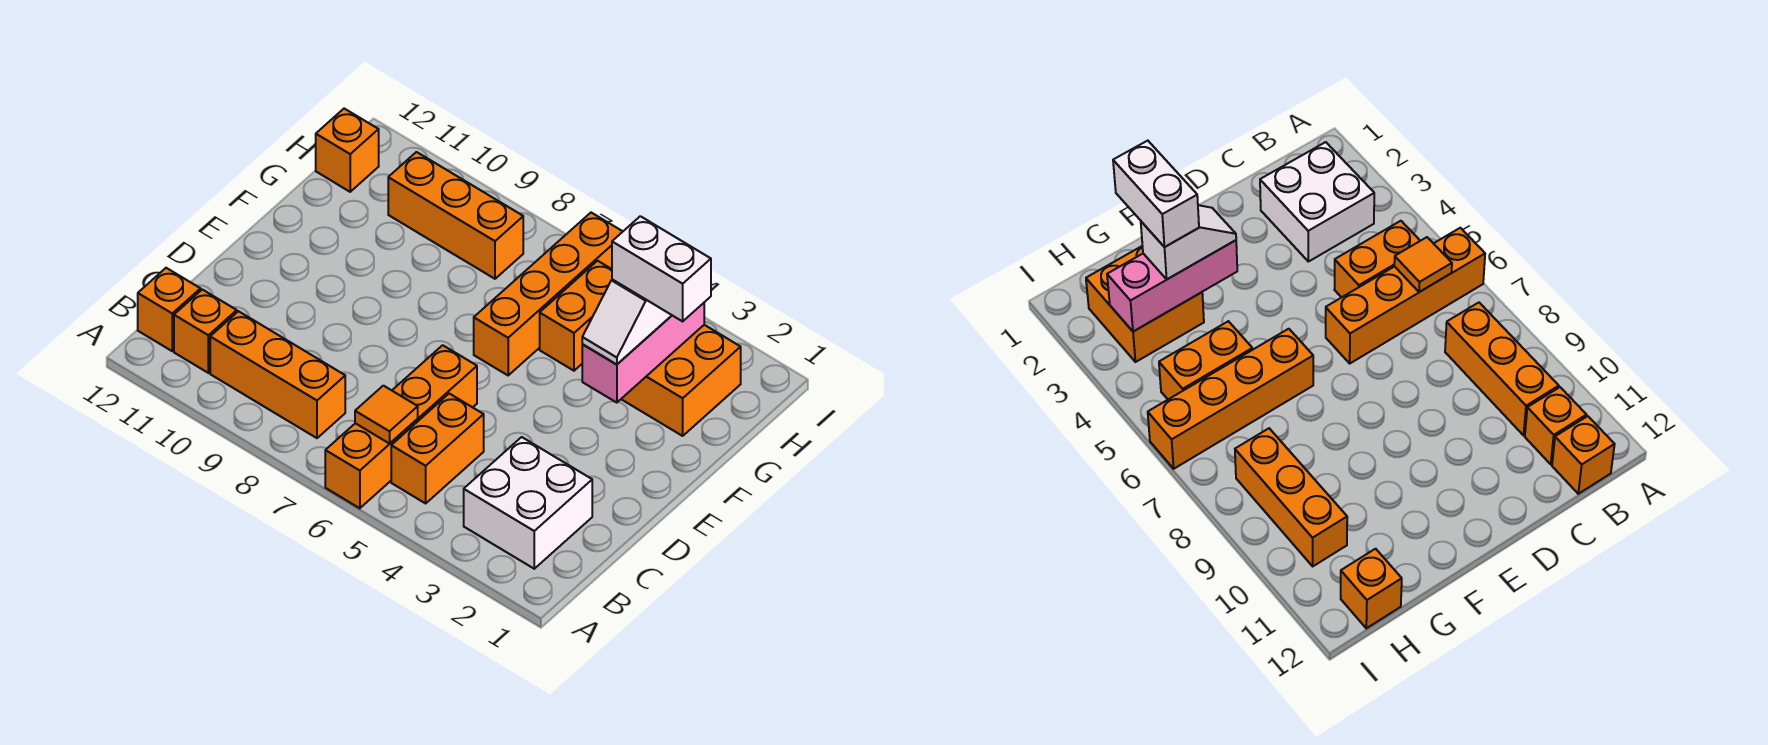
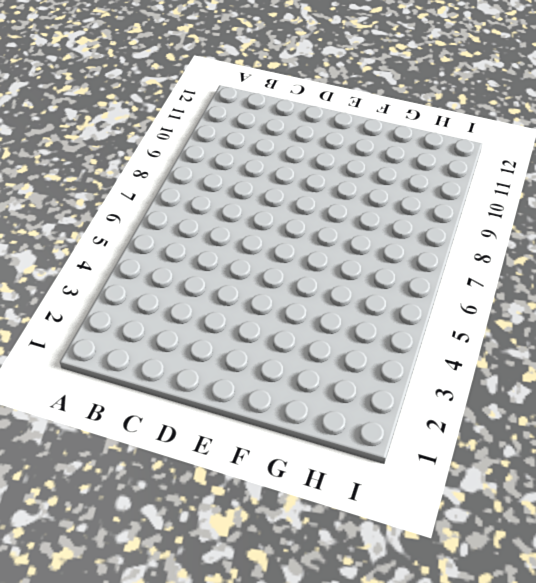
none -> orange brick A6:D6 level 1
none -> white brick B2:C3 level 1
none -> orange brick B5:C5 level 1

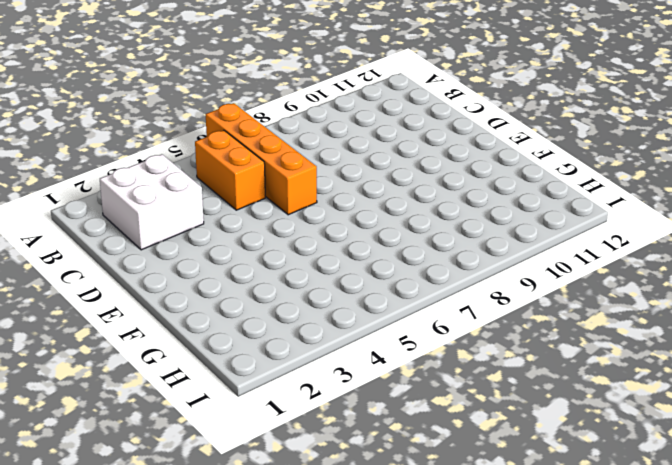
none -> orange brick B8:B10 level 1
none -> orange brick B11 level 1
none -> orange brick B12 level 1

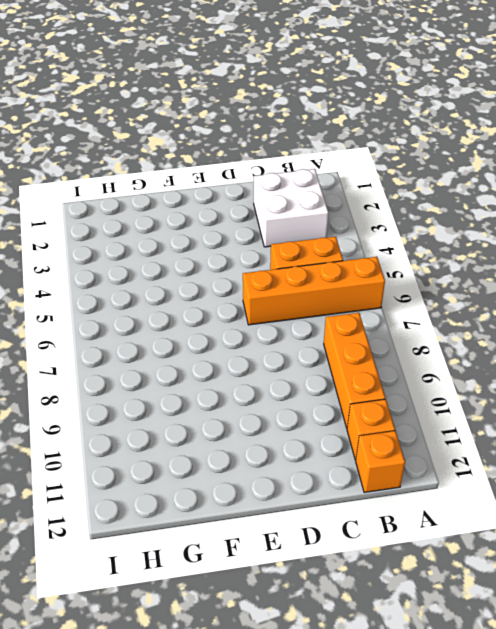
none -> orange brick F6:I6 level 1
none -> orange brick G2:H3 level 1
none -> orange brick G5:H5 level 1

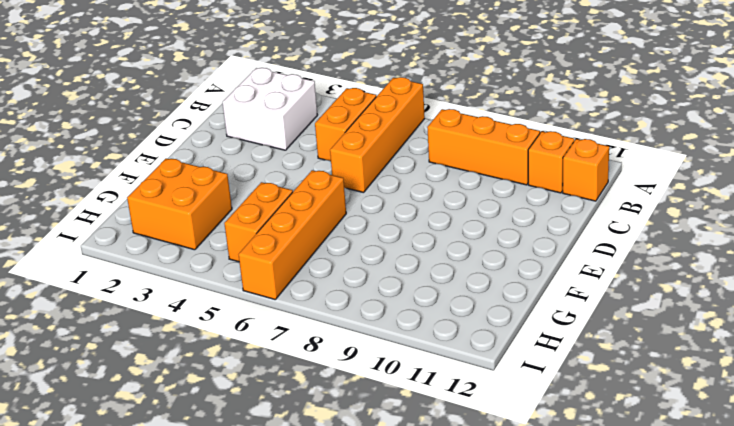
none -> orange brick H8:H10 level 1
none -> orange brick H12 level 1
none -> orange tile B6 level 2

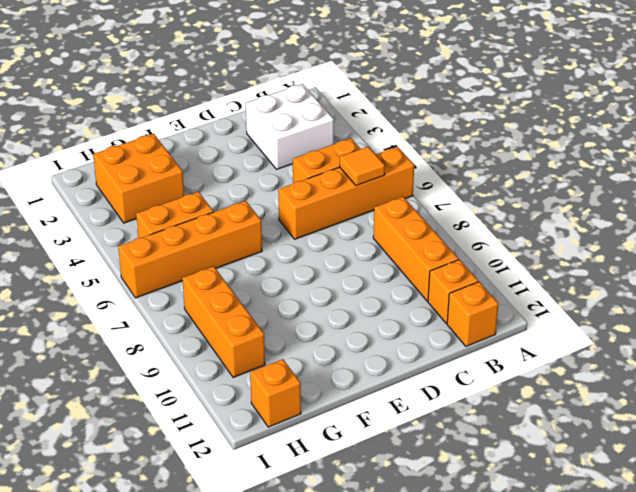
none -> pink brick F3:H3 level 2
none -> white slope F3:G3 level 3 top G
none -> white brick G2:G3 level 4

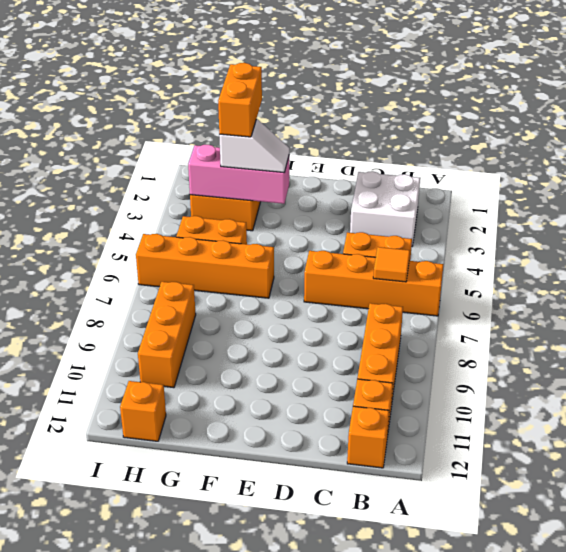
orange brick G2:G3 level 4 -> white brick G2:G3 level 4

